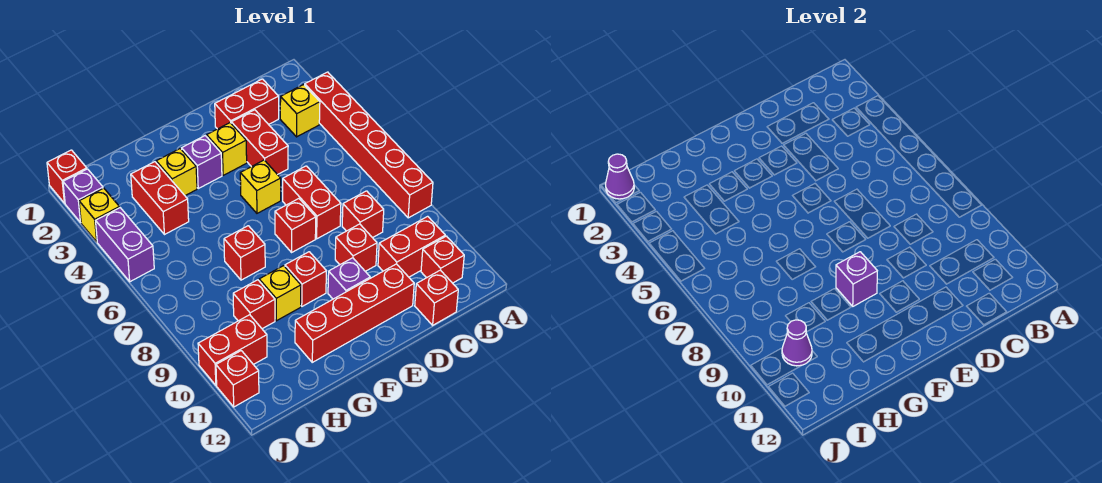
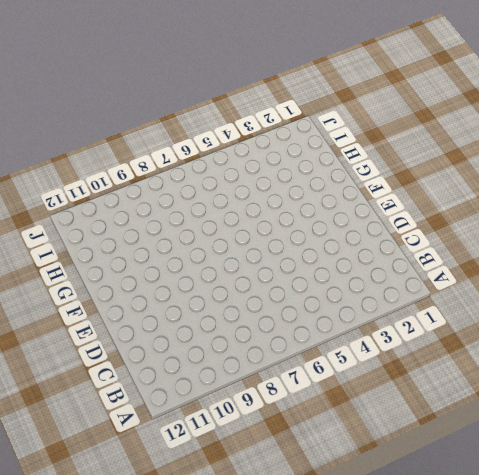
none -> red brick A3:A8 level 1
none -> yellow brick B3 level 1
none -> red brick B10:C10 level 1
none -> red brick B11 level 1

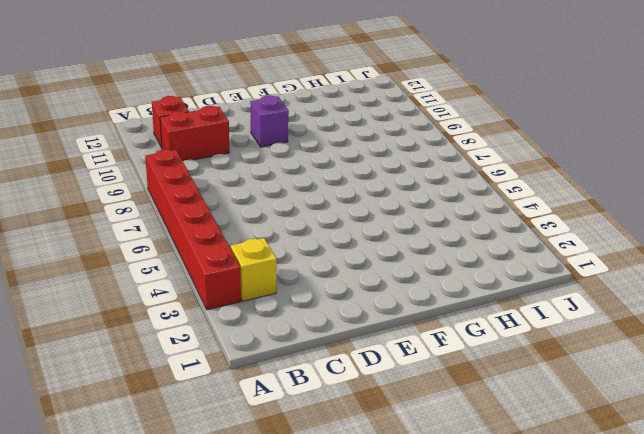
none -> red brick C2:D2 level 1
none -> red brick C8 level 1
none -> red brick C12 level 1
none -> red brick D3:D4 level 1

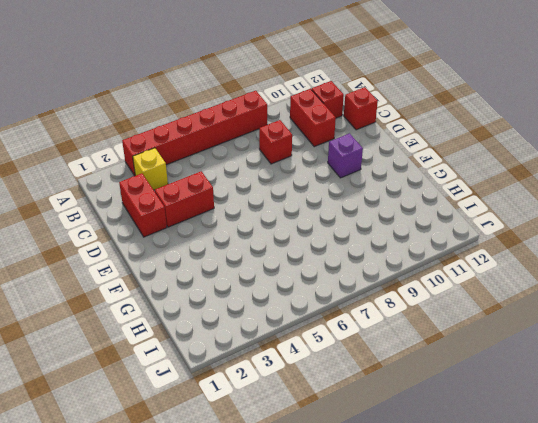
none -> red brick D6:D7 level 1
none -> red brick D9 level 1
none -> red brick D11:G11 level 1
none -> yellow brick E3 level 1

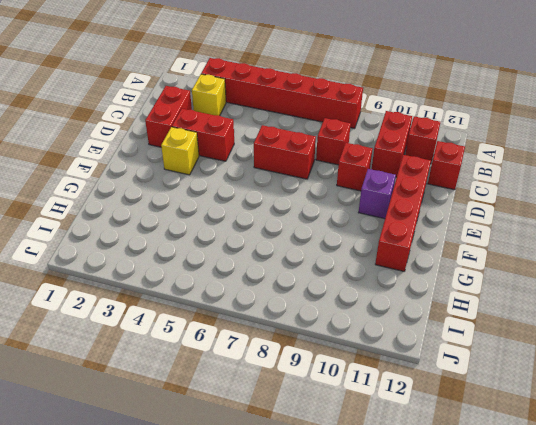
none -> yellow brick E5 level 1
none -> red brick E7 level 1
none -> purple brick F3 level 1
none -> red brick F9 level 1

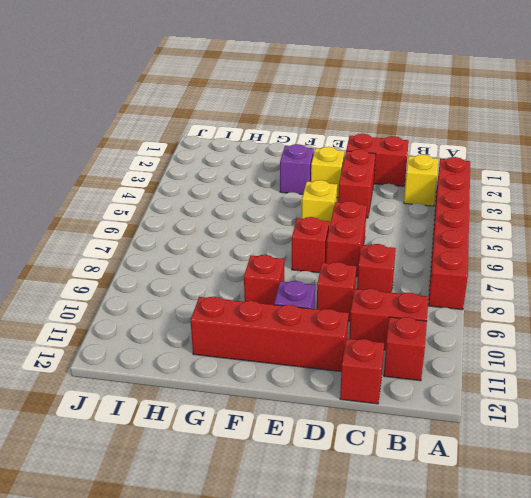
none -> yellow brick G3 level 1
none -> red brick G7 level 1
none -> yellow brick G9 level 1
none -> red brick H3:H4 level 1

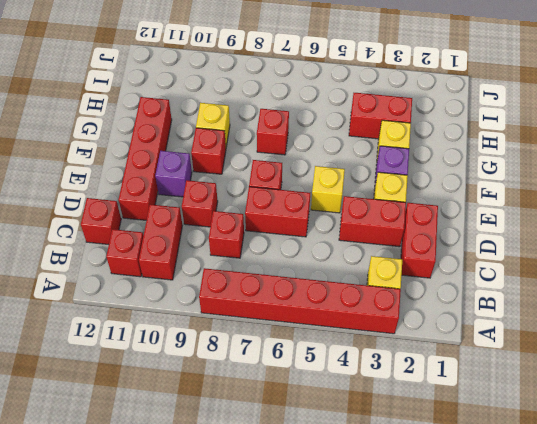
none -> red brick H9 level 1
none -> red brick I10:J10 level 1
none -> red brick J1 level 1
none -> purple brick J2 level 1

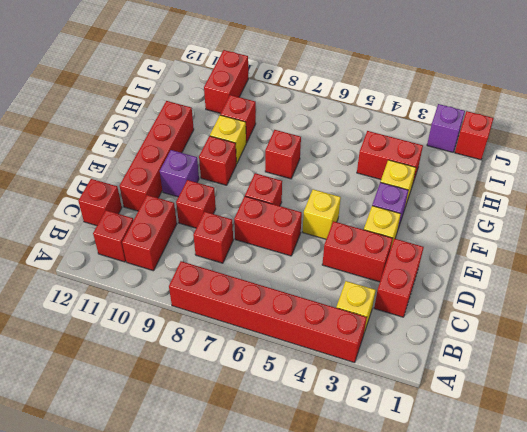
none -> yellow brick J3 level 1
none -> purple brick J4:J5 level 1
none -> red brick J11 level 1
none -> purple brick F9 level 2

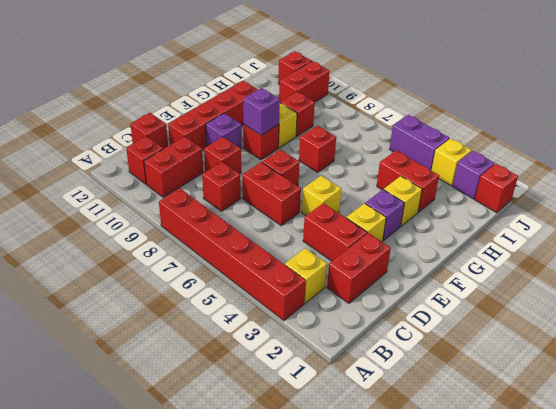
none -> purple cone I10 level 2
none -> purple cone J1 level 2

